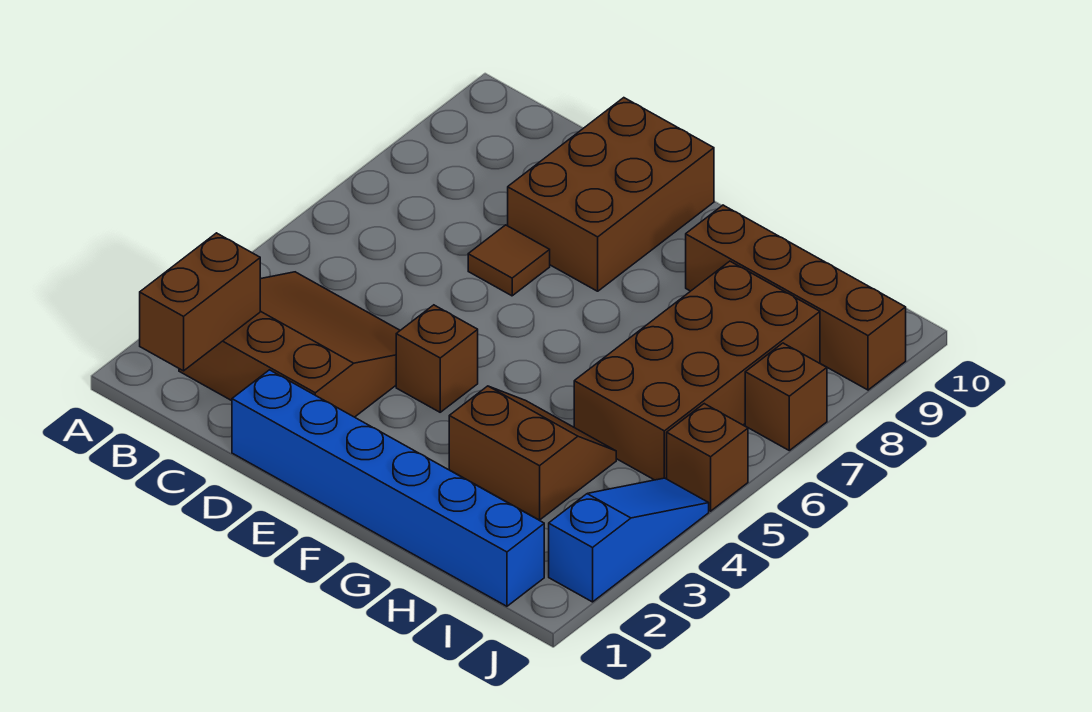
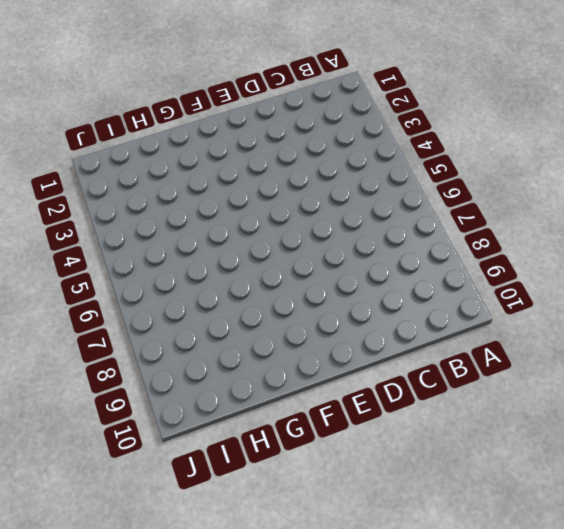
none -> brown slope B2:D4 level 1 top 2
none -> blue brick D1:I1 level 1
none -> brown tile D7 level 1

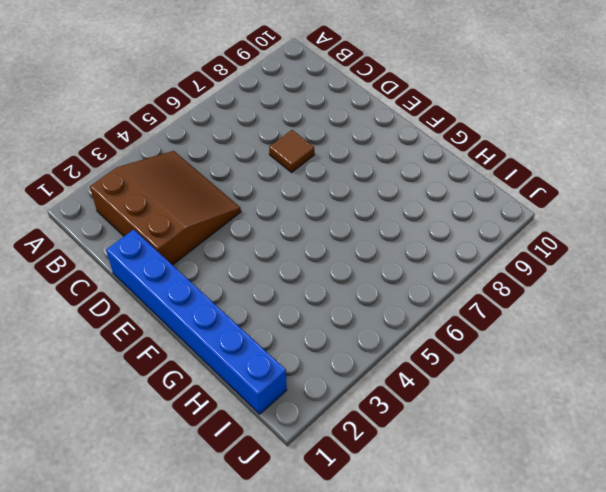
none -> brown brick D8:E10 level 1
none -> brown brick E4 level 1
none -> brown slope G3:H4 level 1 top 3

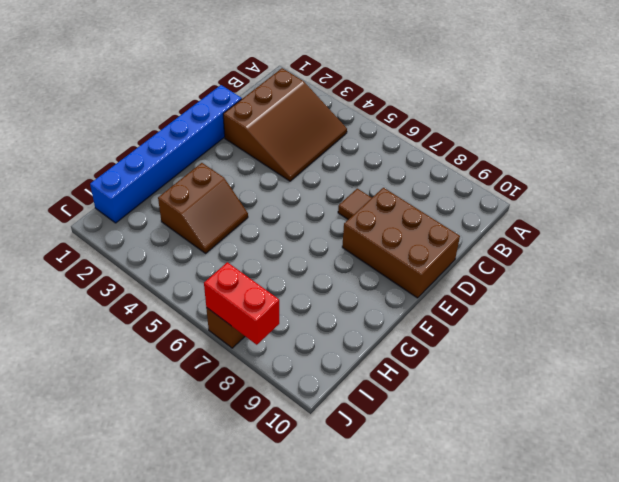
red brick J7:J8 level 2 -> none
none -> brown brick E4 level 1
none -> brown brick G9:J9 level 1
none -> brown brick H5:I8 level 1

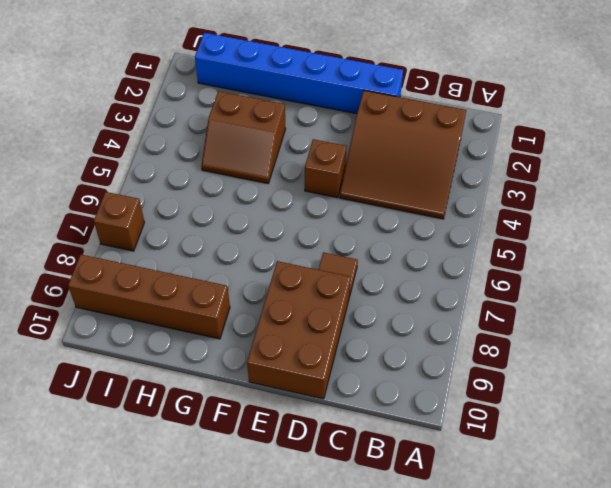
none -> brown brick H5:I8 level 1
none -> blue slope J2:J4 level 1 top 2
none -> brown brick J5 level 1

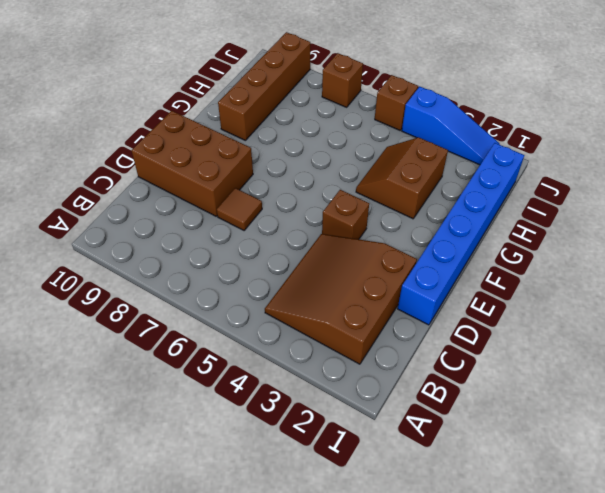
blue slope J2:J4 level 1 top 4 -> blue slope J2:J4 level 1 top 2
none -> brown brick H5:I8 level 1
none -> brown brick B1:B2 level 2

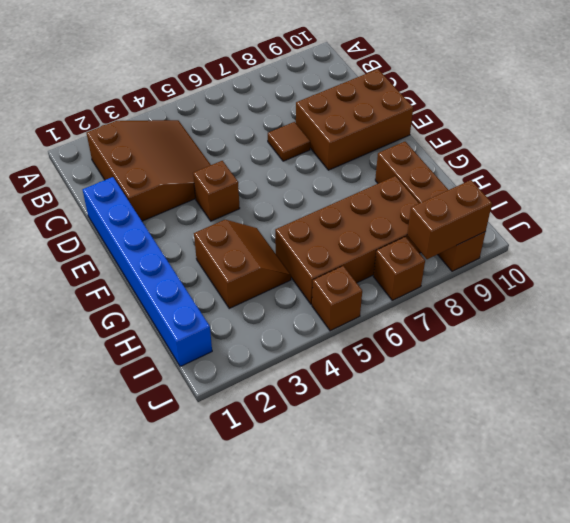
brown brick J8:J9 level 2 -> brown brick B1:B2 level 2
none -> blue slope J2:J4 level 1 top 2

